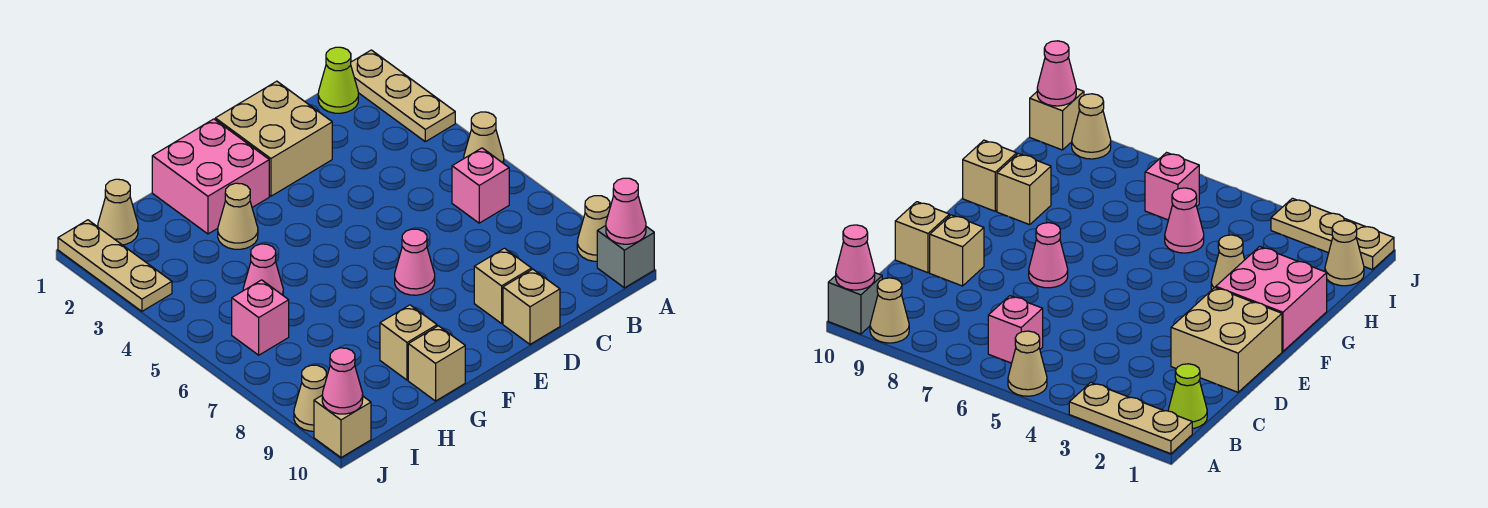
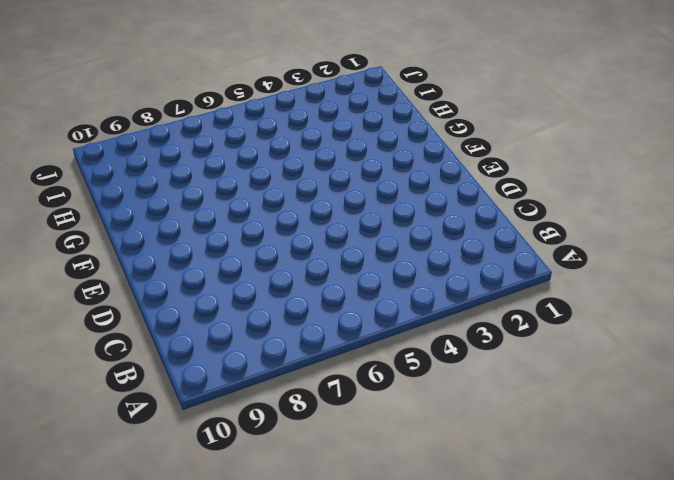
none -> tan plate A1:A3 level 1
none -> tan cone A5 level 1
none -> tan cone A9 level 1

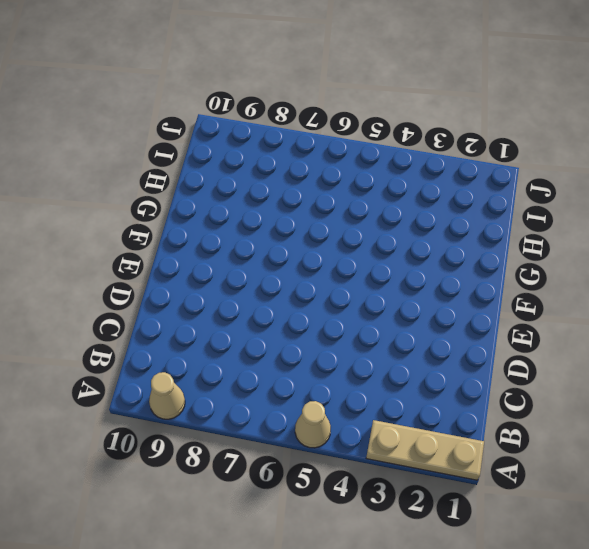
none -> grey brick A10 level 1
none -> lime cone B1 level 1
none -> pink brick B6 level 1

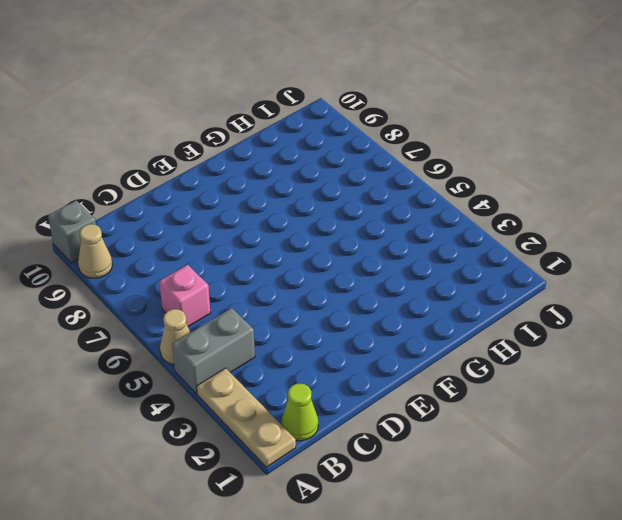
grey brick A4:B4 level 1 -> none
none -> tan brick D1:E2 level 1
none -> tan brick D9 level 1
none -> tan brick D10 level 1

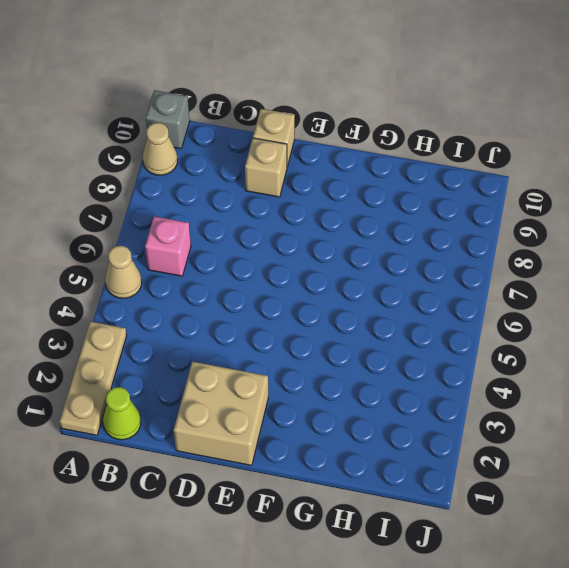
none -> pink cone E7 level 1
none -> pink brick F1:G2 level 1
none -> tan cone G3 level 1

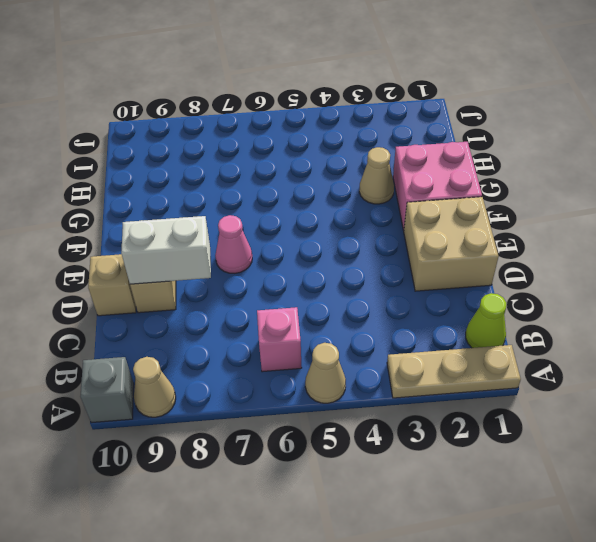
white brick D8:D9 level 2 -> none
none -> tan brick G9 level 1
none -> tan brick G10 level 1
none -> pink cone H5 level 1

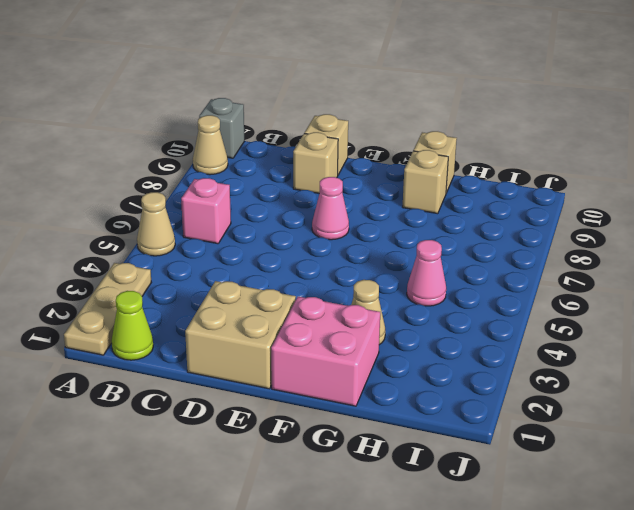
none -> tan cone I1 level 1
none -> pink brick I6 level 1
none -> tan plate J1:J3 level 1

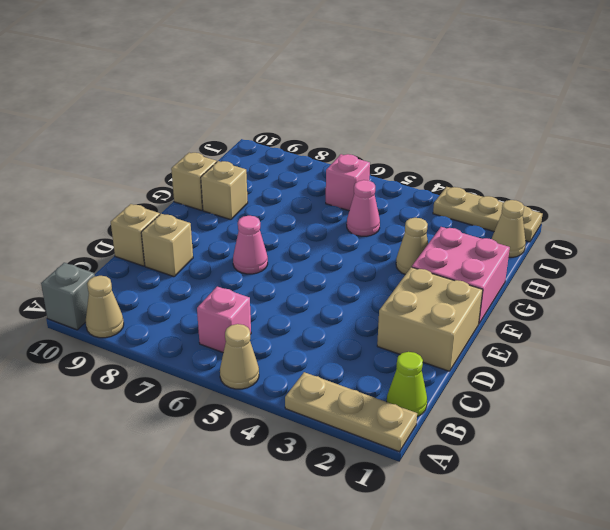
none -> tan cone J9 level 1
none -> tan brick J10 level 1
none -> pink cone A10 level 2

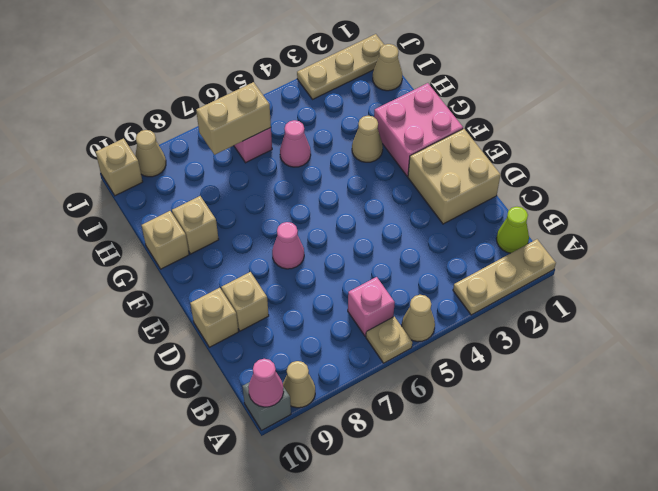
tan plate A6 level 1 -> none
tan brick I6:I7 level 2 -> none
none -> pink cone J10 level 2

